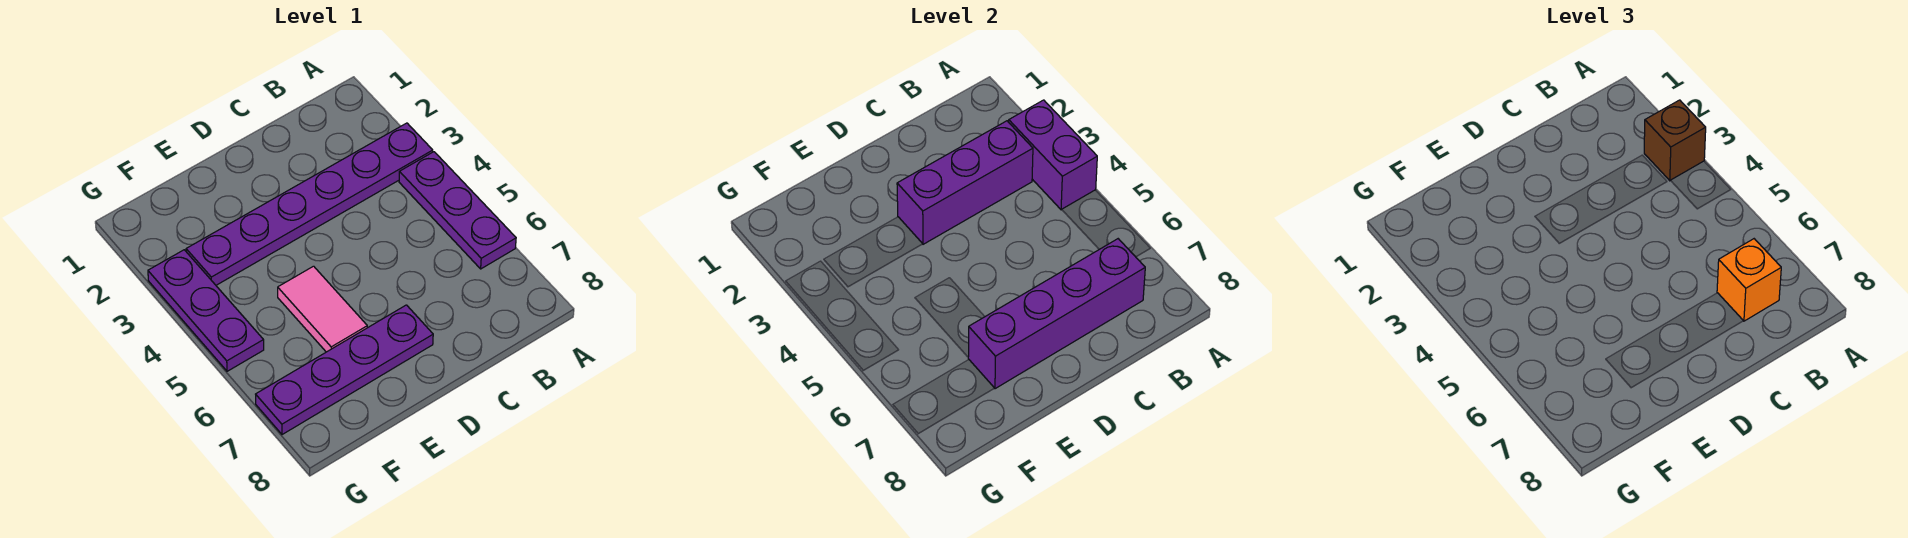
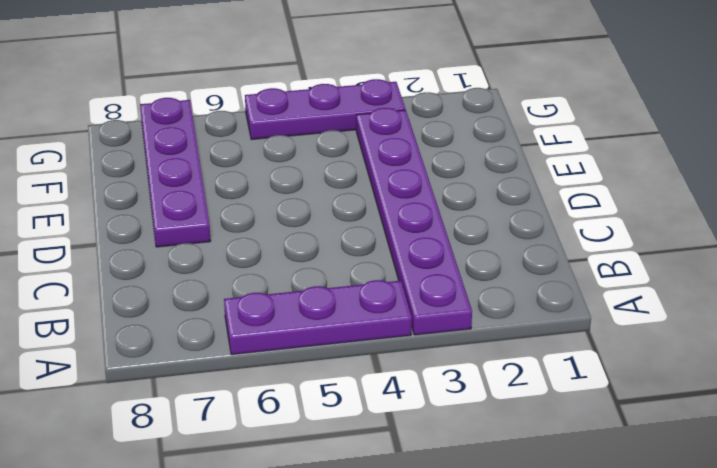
none -> pink tile E5:E6 level 1
none -> purple brick A3:A4 level 2

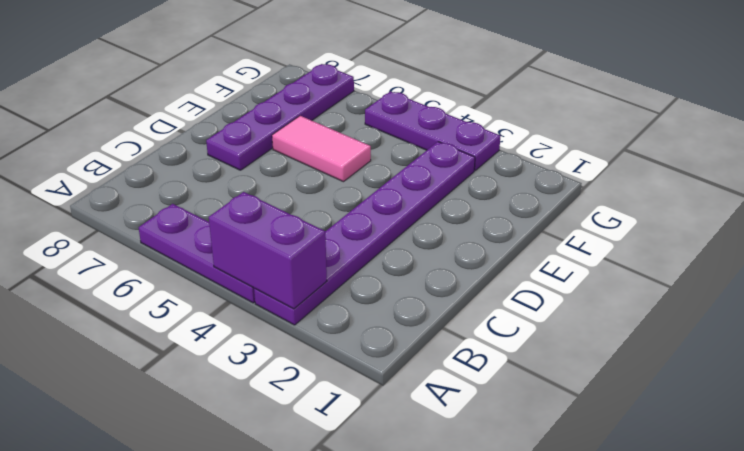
none -> purple brick B3:D3 level 2
none -> purple brick B7:E7 level 2

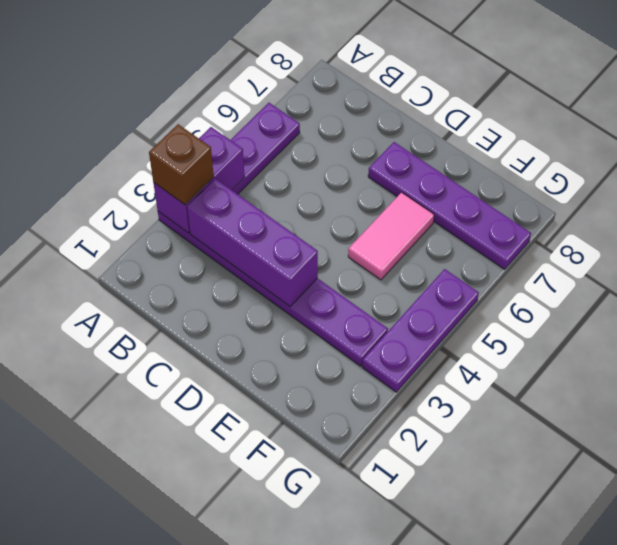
none -> purple brick B7:E7 level 2
none -> orange brick B7 level 3

